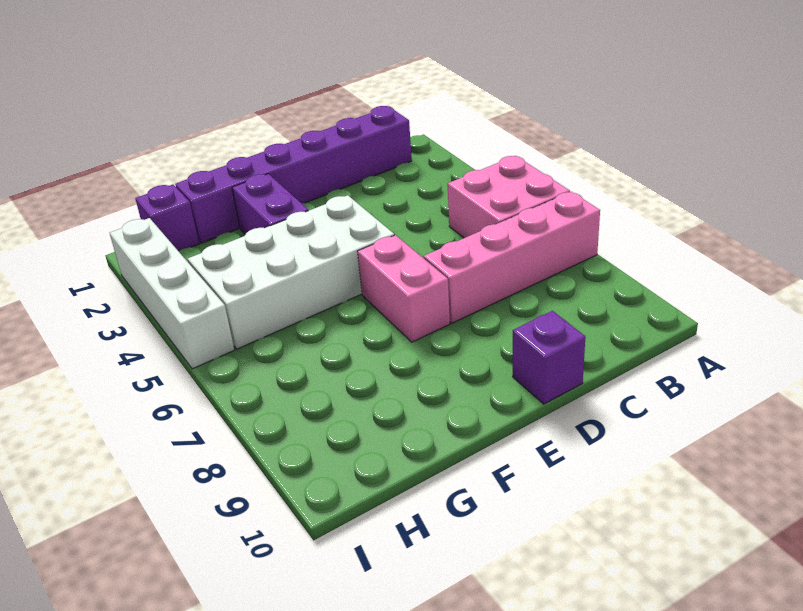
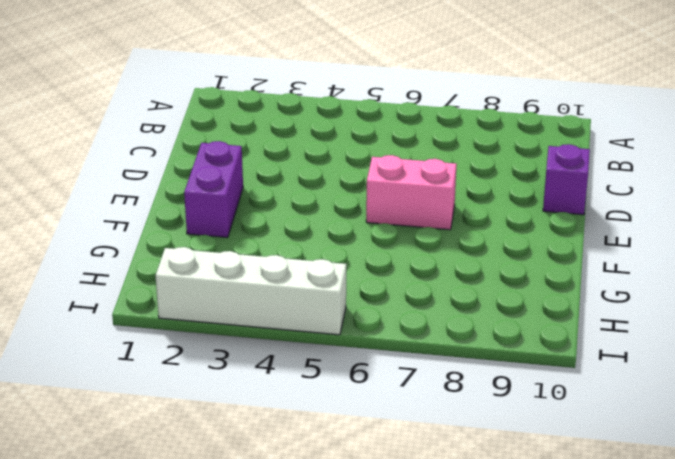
purple brick E2:F2 level 1 -> purple brick F2:F3 level 1
none -> pink brick A5:B6 level 1
none -> pink brick A7:D7 level 1

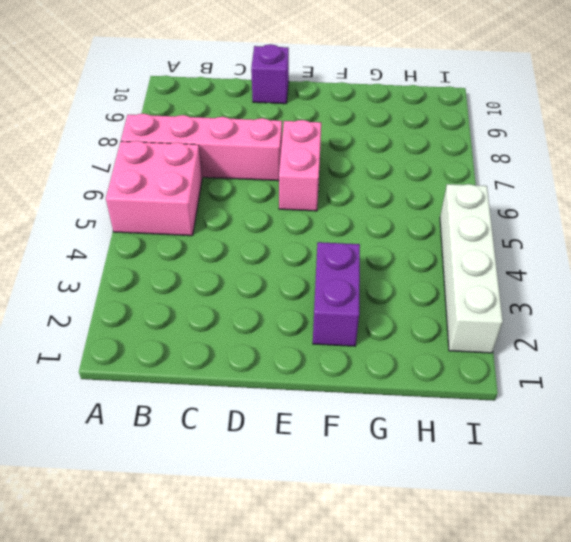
none -> purple brick B1:G1 level 1
none -> white brick E4:H5 level 1

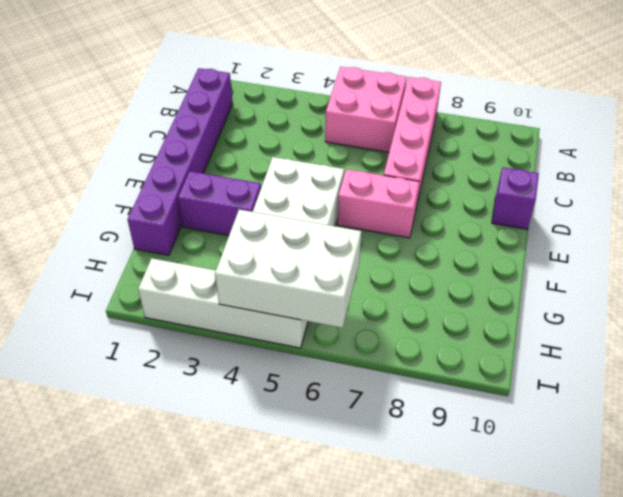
white brick H4:I6 level 2 -> none
none -> purple brick H1 level 1

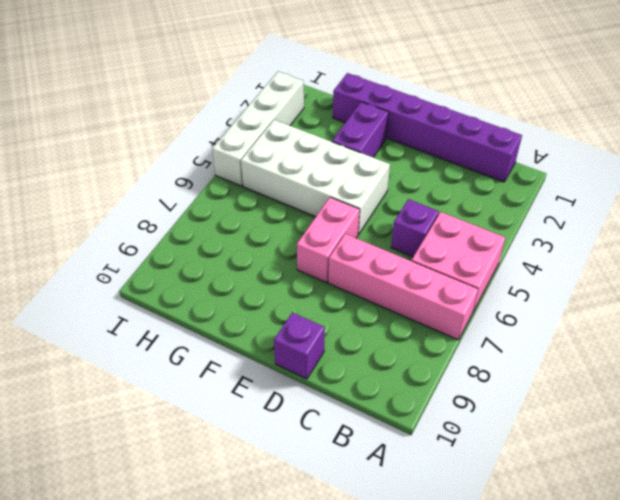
purple brick C5 level 1 -> purple brick H1 level 1

